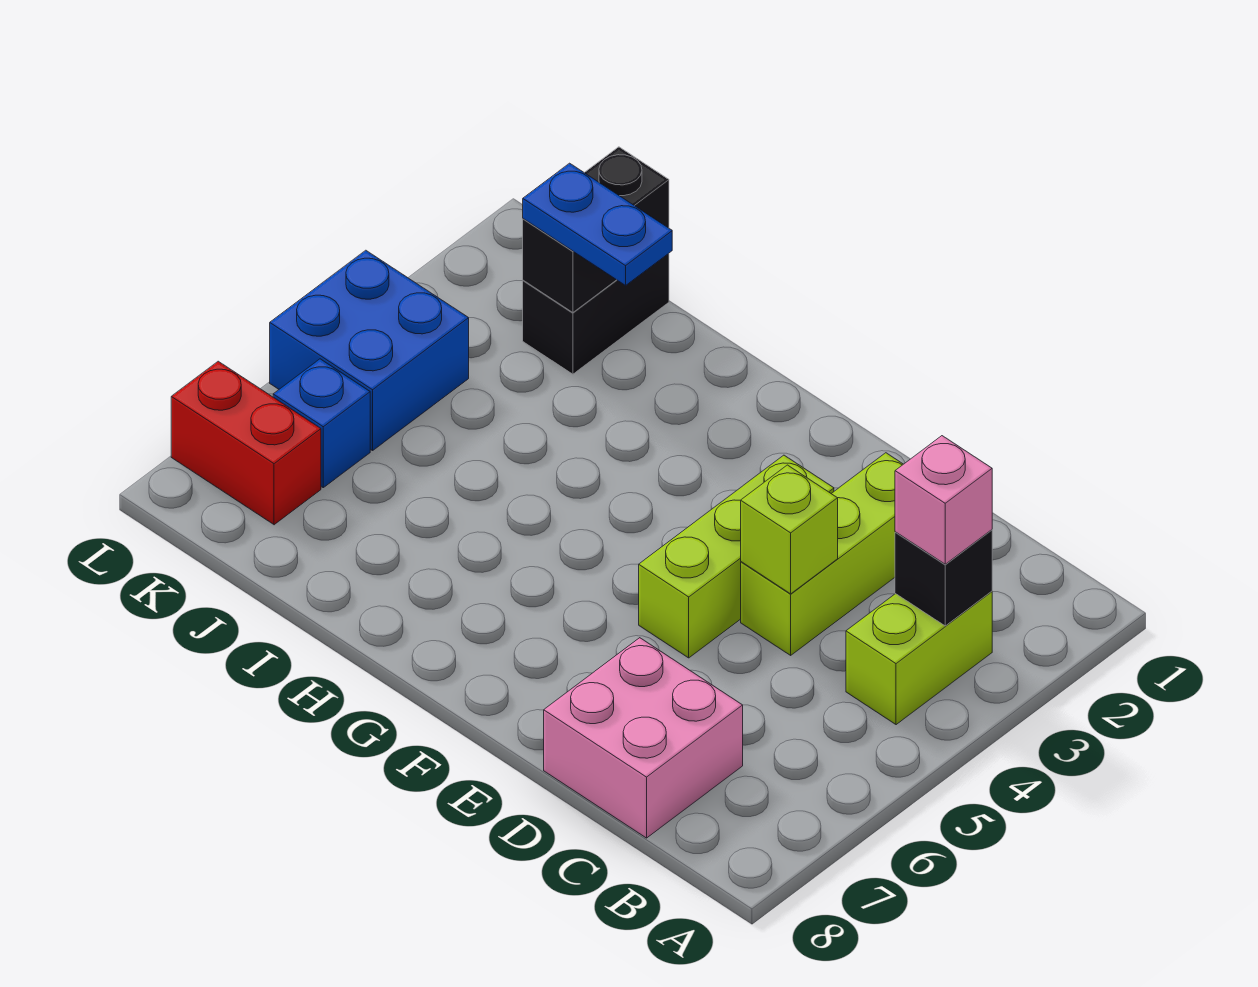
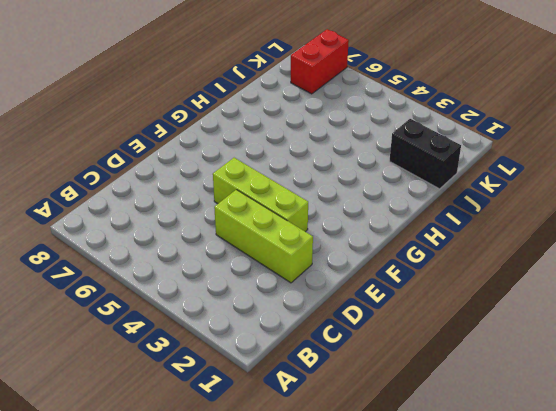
none -> lime brick B3:B4 level 1
none -> pink brick C7:D8 level 1
none -> blue brick K4:L5 level 1

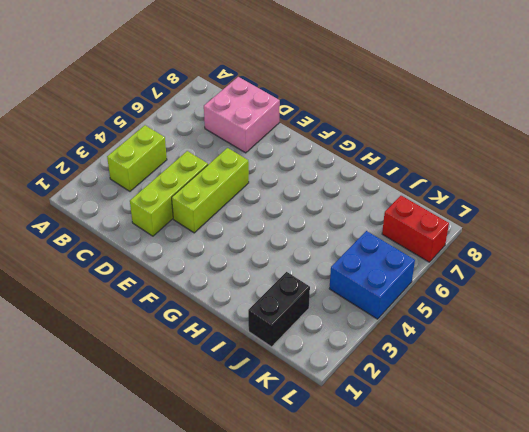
none -> blue brick K6 level 1
none -> black brick B3 level 2
none -> lime brick D4 level 2

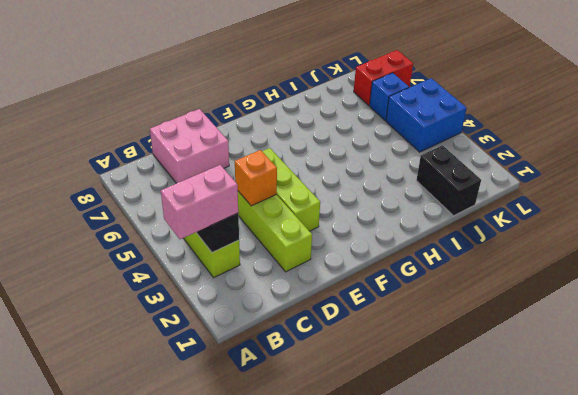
pink brick A3:B3 level 3 -> pink brick B3 level 3
orange brick D4 level 2 -> lime brick D4 level 2
none -> black brick J1:J2 level 2
none -> blue plate I2:J2 level 3

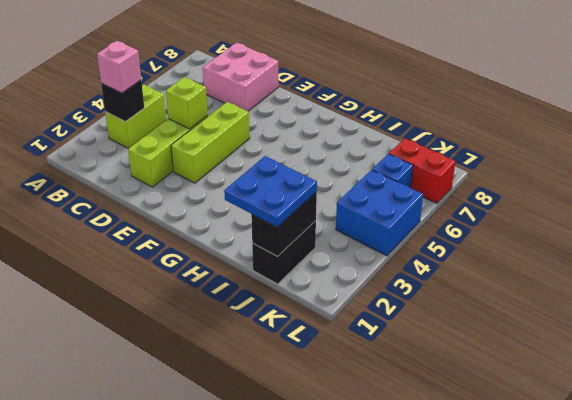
blue plate I1:J2 level 3 -> blue plate I2:J2 level 3

